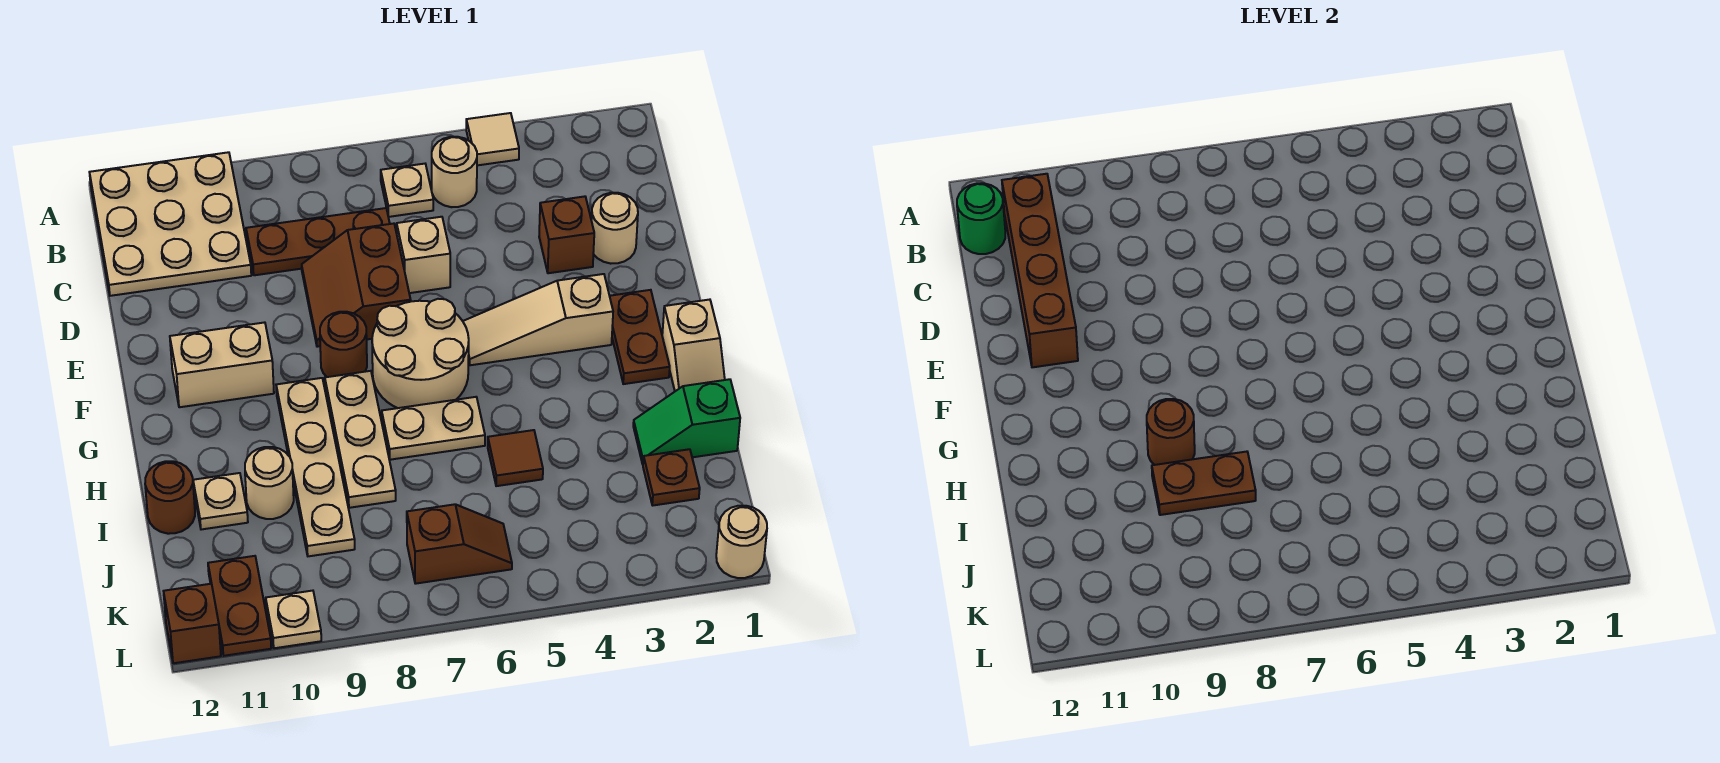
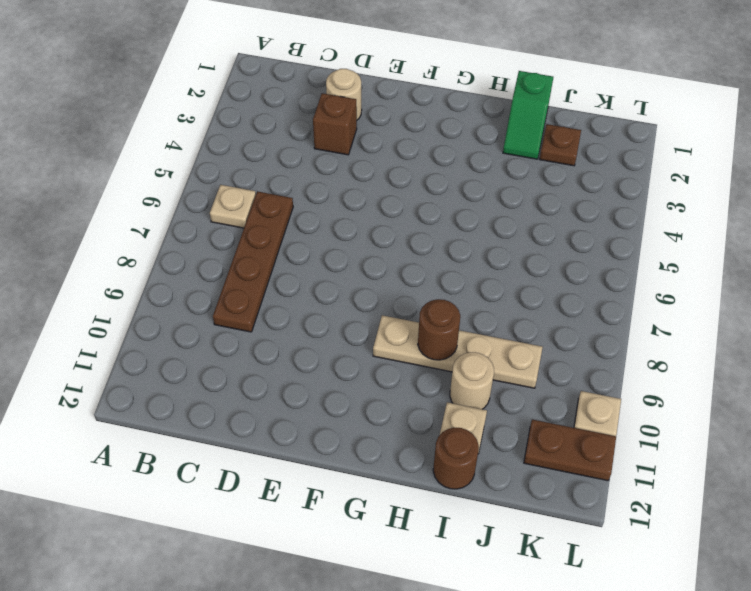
brown plate C6:C9 level 1 -> brown plate C7:C9 level 1
none -> tan tile A4 level 1
none -> tan plate A10:C12 level 1
none -> tan round brick B5 level 1
none -> tan brick D6 level 1

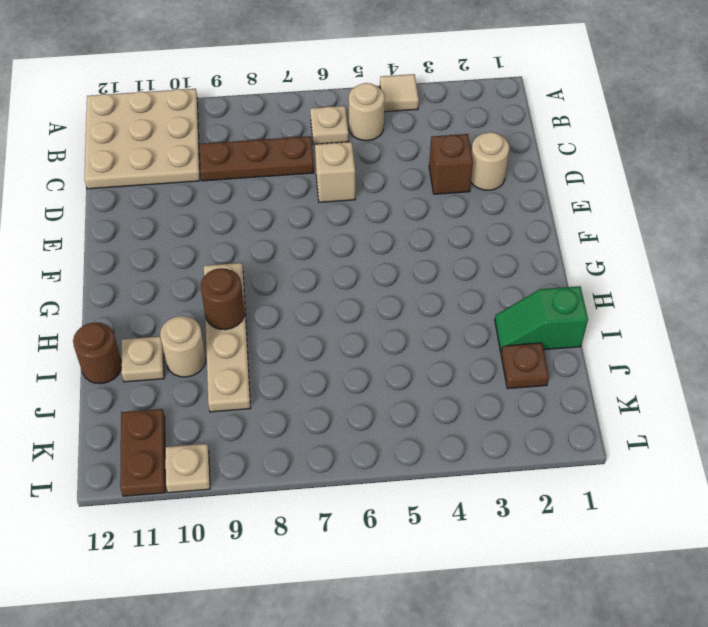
none -> brown slope D7:E8 level 1 top 7
none -> brown plate F2:G2 level 1
none -> tan slope F3:F5 level 1 top 3
none -> tan round brick F6:G7 level 1

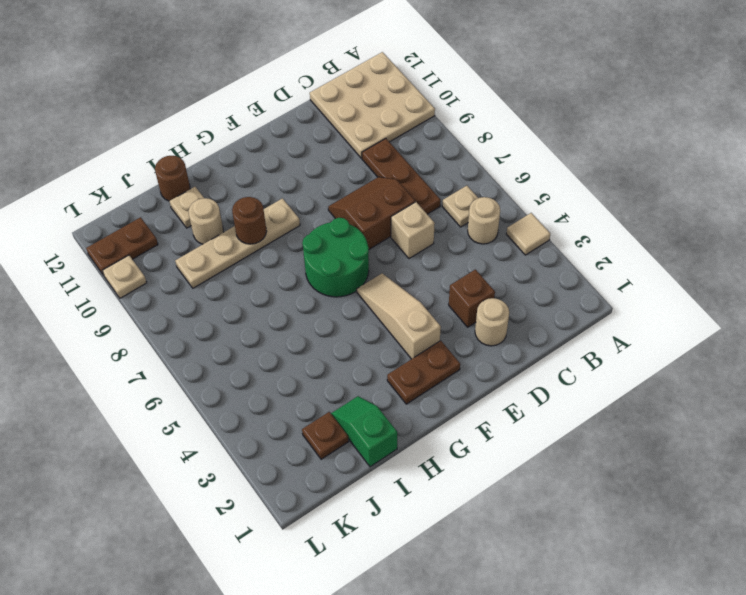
green round brick F6:G7 level 1 -> tan round brick F6:G7 level 1
none -> brown round brick F8 level 1
none -> tan brick F10:F11 level 1
none -> tan slope G1:H1 level 1 top G
none -> tan plate G8:I8 level 1

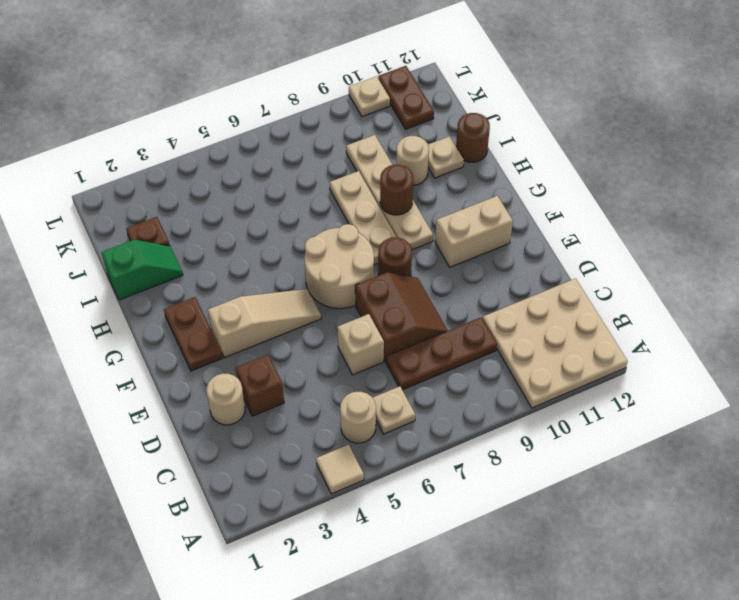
none -> tan slope G1:H1 level 1 top G
none -> tan plate H6:H7 level 1
none -> brown tile I5 level 1
none -> brown slope K6:K7 level 1 top 7

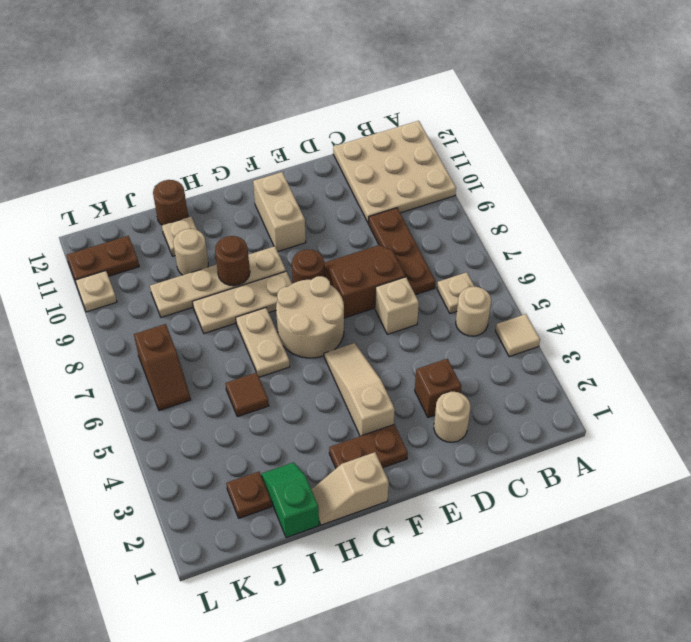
none -> tan round brick L1 level 1
none -> brown brick L12 level 1
none -> brown brick B11:E11 level 2
none -> green round brick B12 level 2

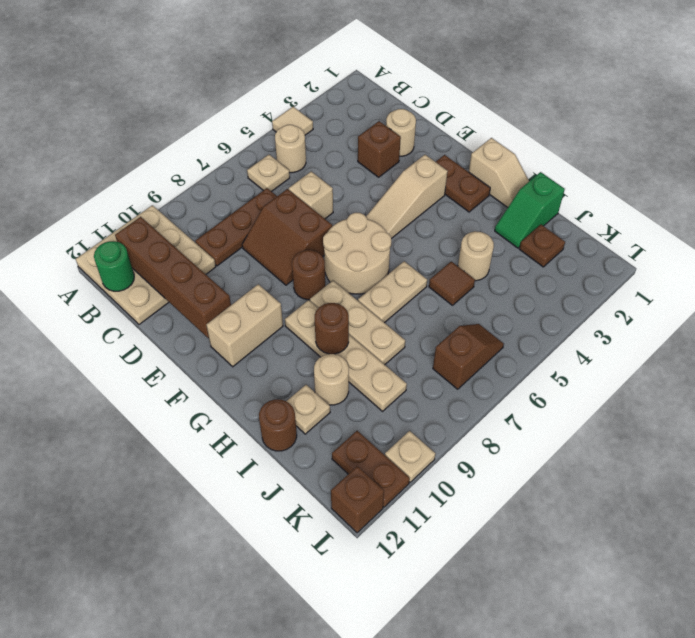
tan round brick I4 level 1 -> tan round brick L1 level 1
none -> brown plate I8:I9 level 2

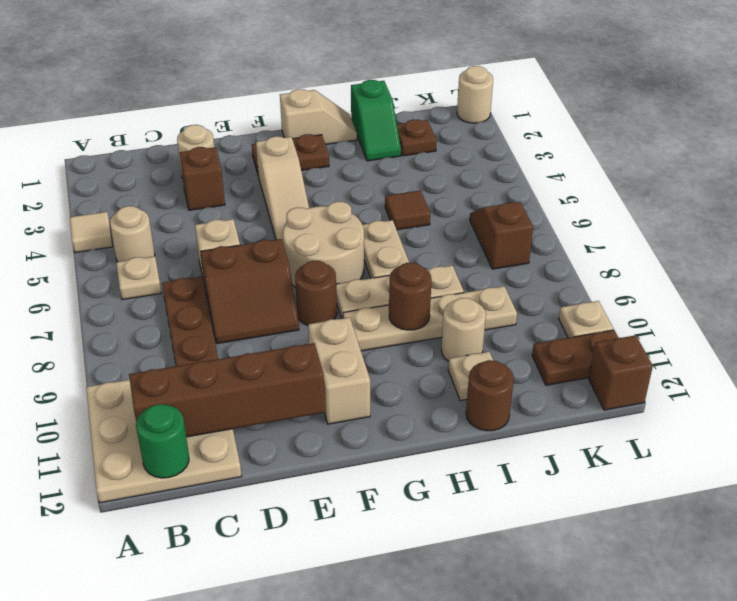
none -> brown plate I8:I9 level 2

